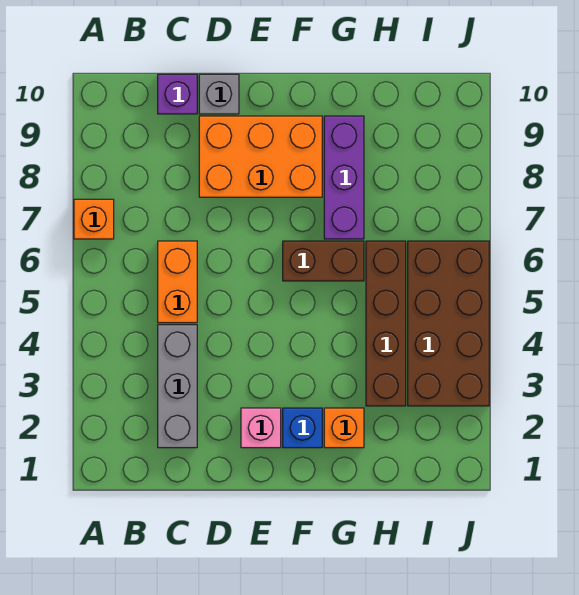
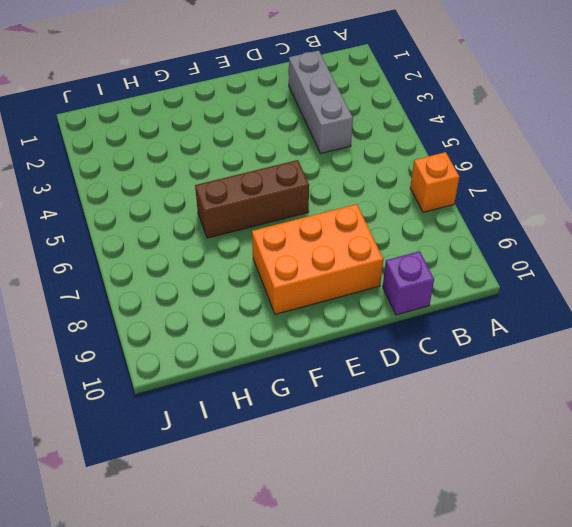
brown brick E6:G6 level 1 -> brown brick F6:G6 level 1
none -> orange brick C5:C6 level 1
none -> grey brick D10 level 1
none -> pink brick E2 level 1

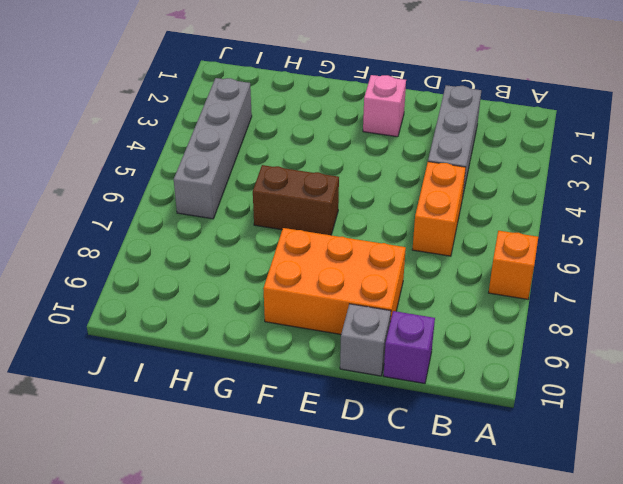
grey brick I3:I6 level 1 -> brown brick I3:J6 level 1
none -> blue brick F2 level 1
none -> orange brick G2 level 1
none -> purple brick G7:G9 level 1

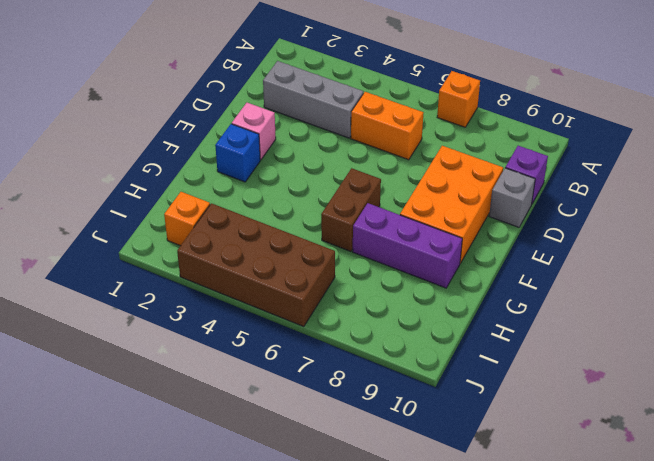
orange brick I2 level 1 -> orange brick G2 level 1
none -> brown brick H3:H6 level 1

